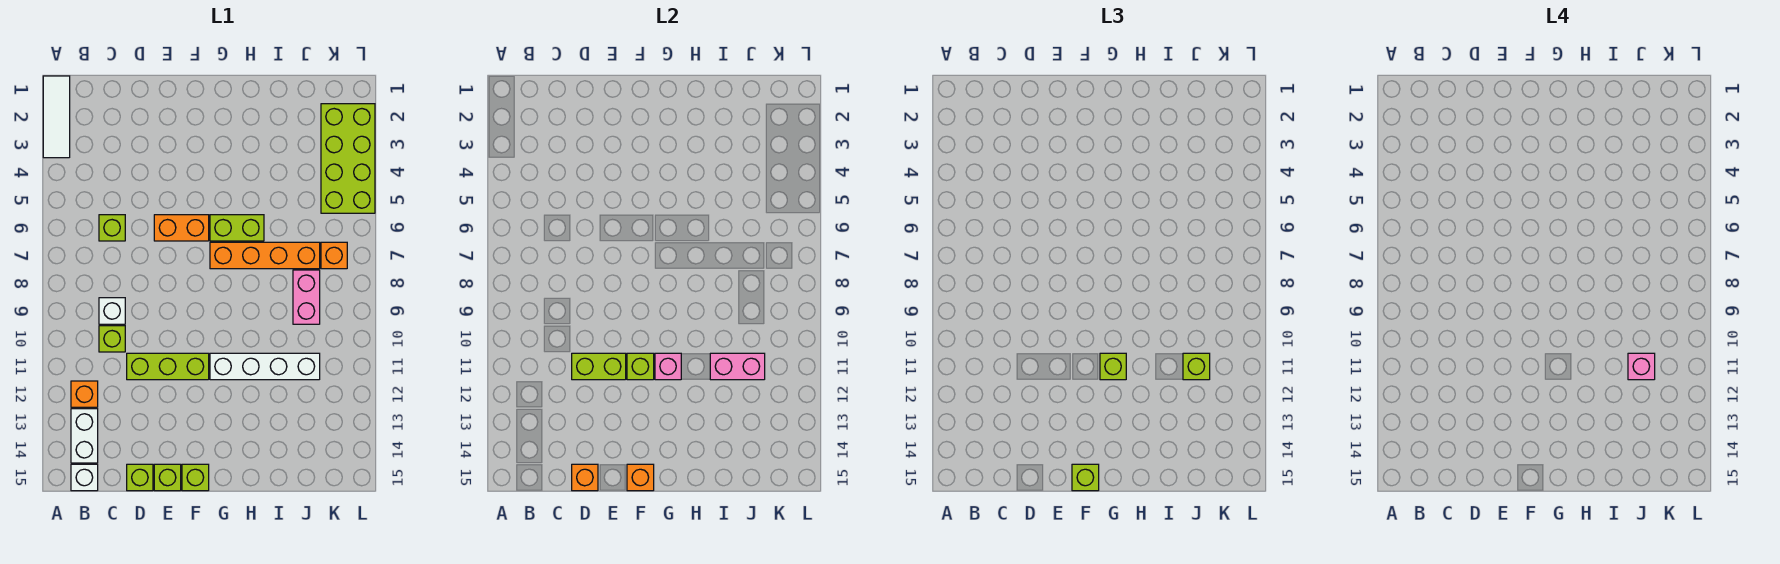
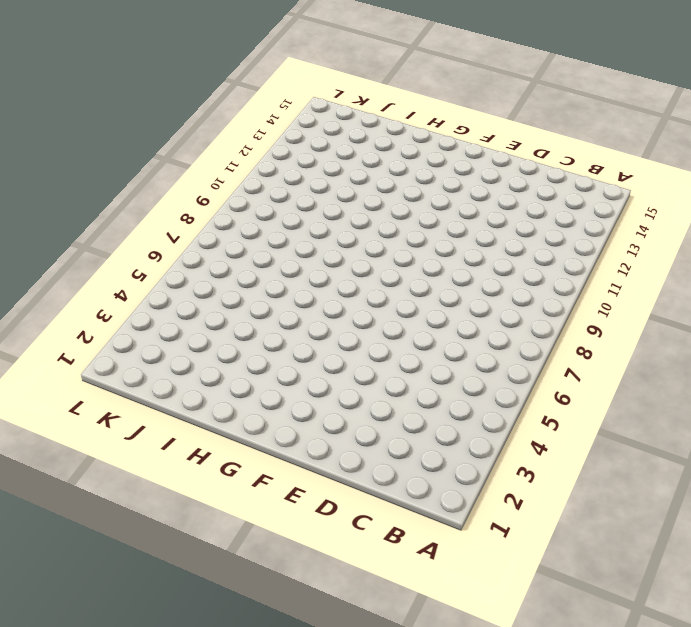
none -> white tile A1:A3 level 1
none -> orange brick B12 level 1
none -> white brick B13:B14 level 1

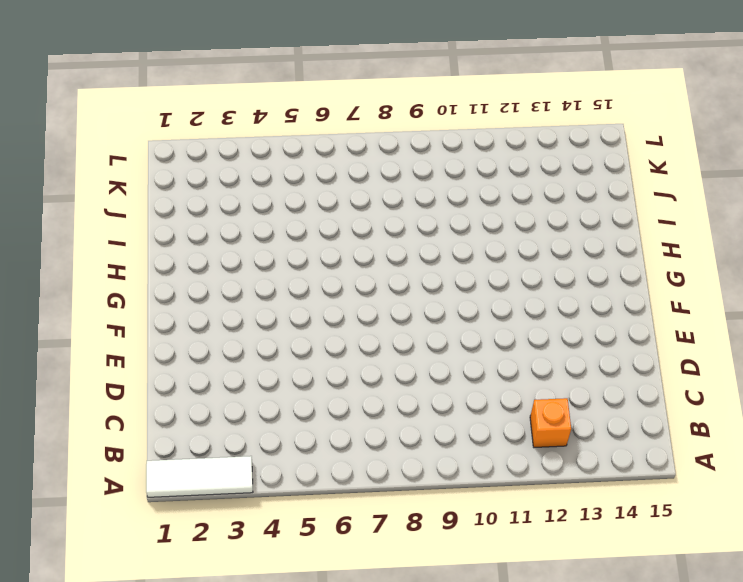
none -> white brick B13:B14 level 1
none -> white brick B15 level 1
none -> lime brick C6 level 1

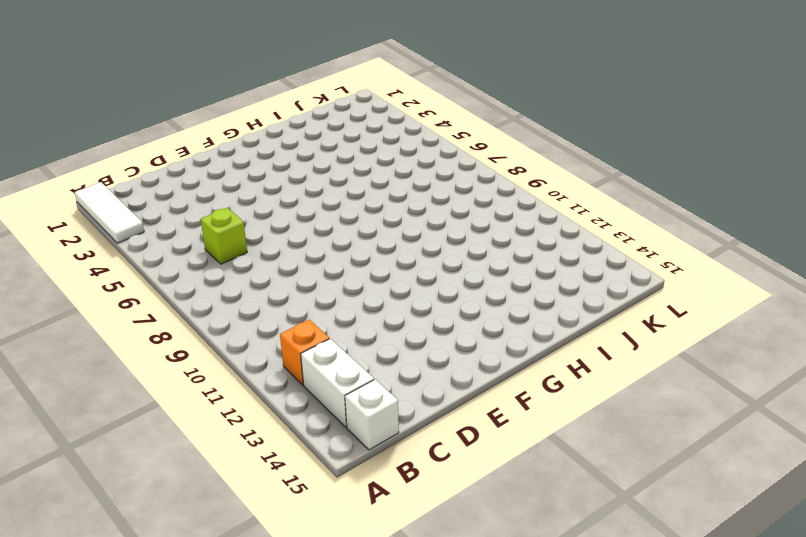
none -> white brick C9 level 1
none -> lime brick C10 level 1
none -> lime brick D11:F11 level 1

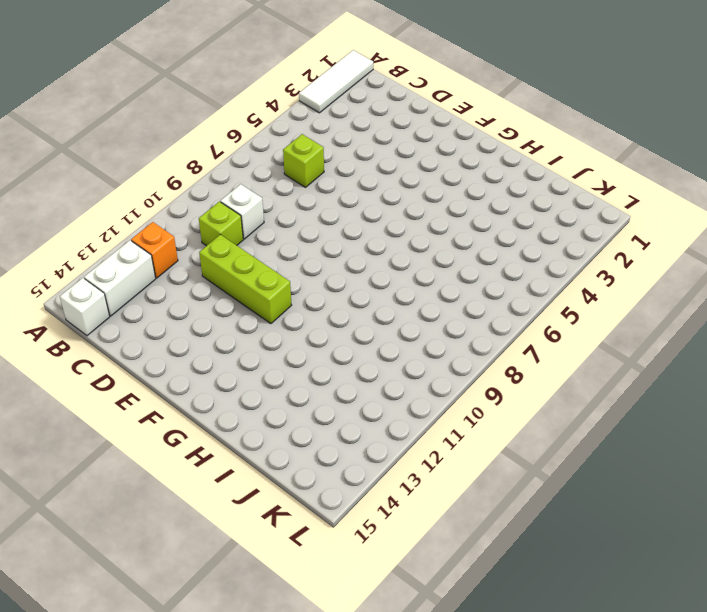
none -> lime brick D15 level 1
none -> orange brick E6:F6 level 1
none -> lime brick E15 level 1

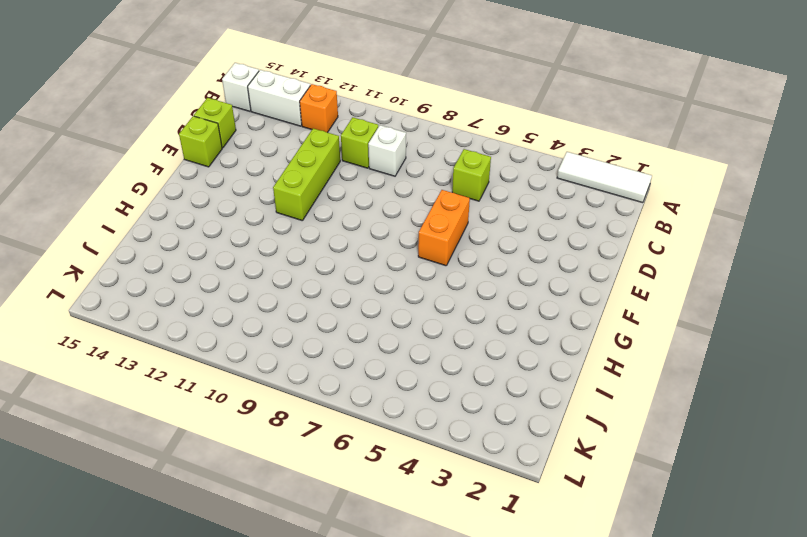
none -> lime brick F15 level 1
none -> lime brick G6:H6 level 1
none -> orange brick G7:J7 level 1

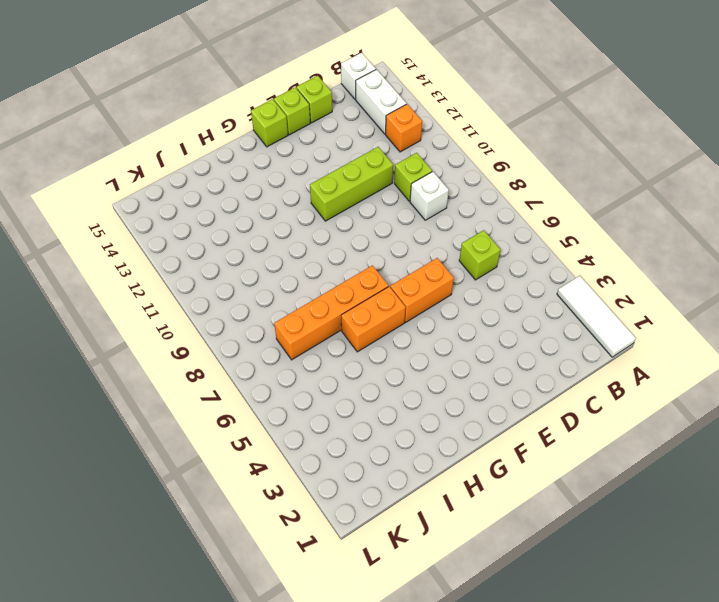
orange brick G6:H6 level 1 -> lime brick G6:H6 level 1
none -> white brick G11:J11 level 1
none -> pink brick J8:J9 level 1
none -> lime brick K2:L5 level 1

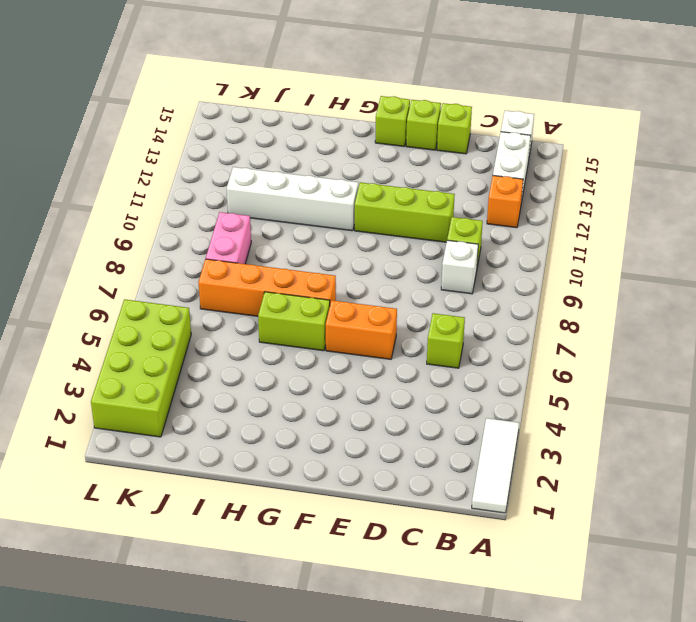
none -> orange brick K7 level 1
none -> lime brick D11:E11 level 2
none -> orange brick D15 level 2

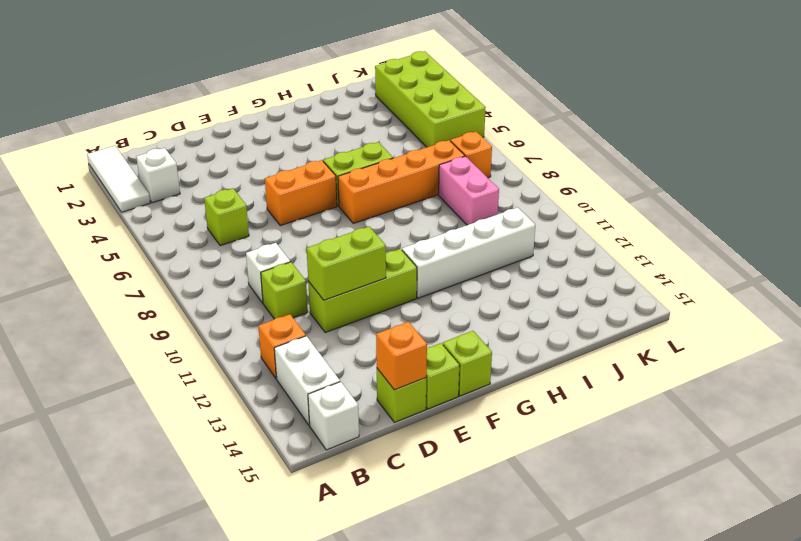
white brick B3 level 1 -> none
none -> lime brick F11 level 2
none -> orange brick F15 level 2
none -> pink brick G11 level 2

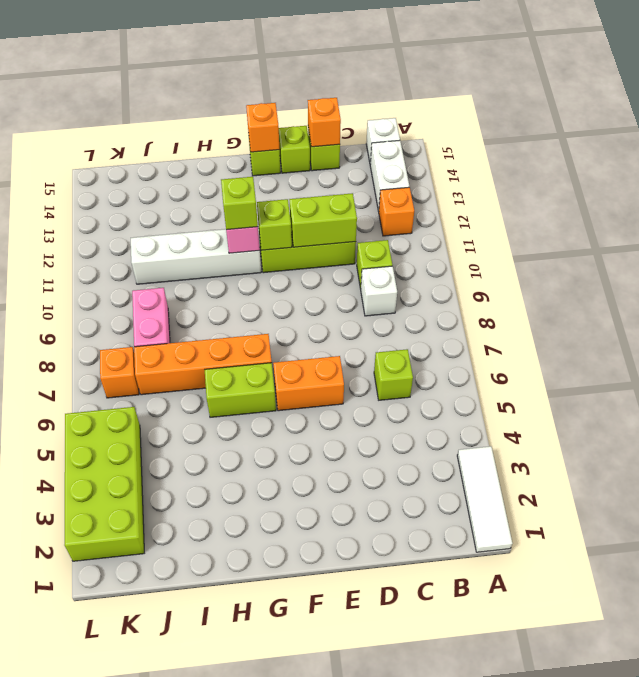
none -> pink brick I11:J11 level 2
none -> lime brick F15 level 3
none -> lime brick J11 level 3

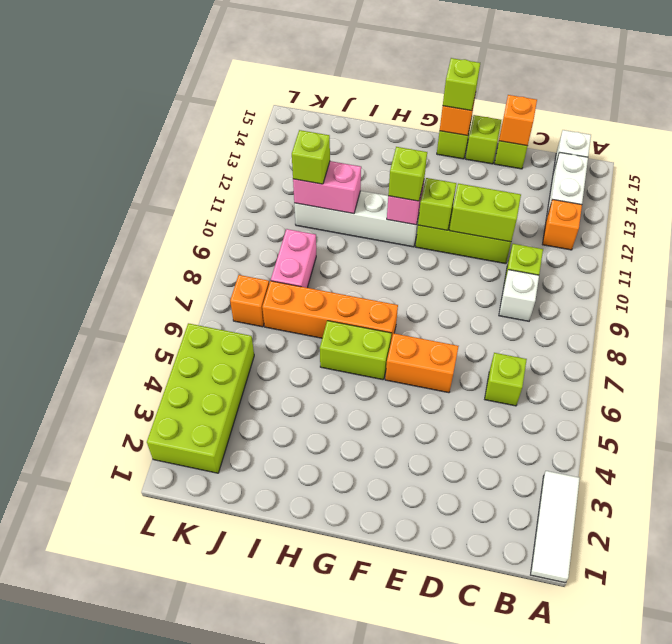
none -> pink brick J11 level 4

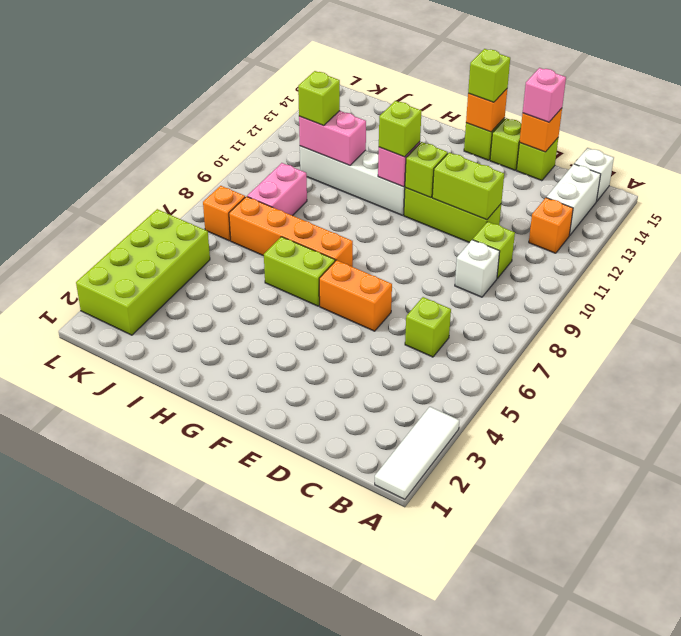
pink brick D15 level 3 -> pink brick J11 level 4

